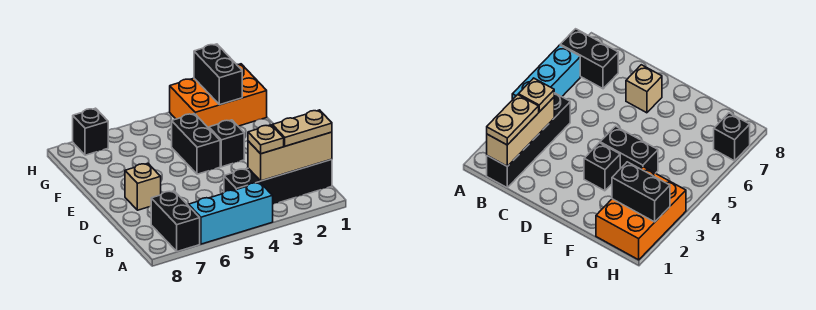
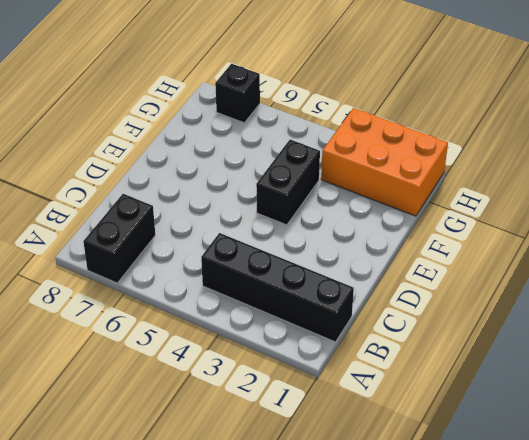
none -> cyan brick A4:A6 level 1
none -> tan brick D7 level 1
none -> black brick E3 level 1

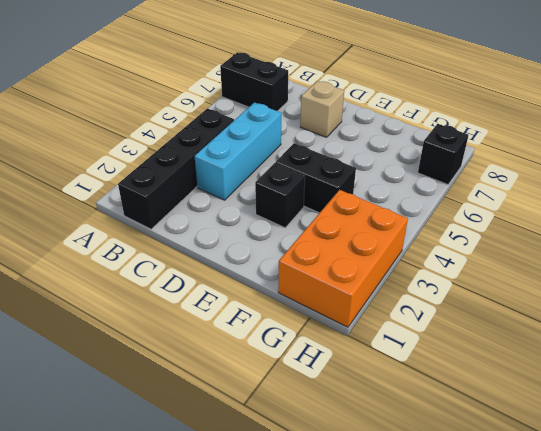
cyan brick C3:C5 level 1 -> cyan brick A4:A6 level 1
none -> tan brick B1:B3 level 2
none -> black brick G2:H2 level 2
none -> tan plate B1:B2 level 3

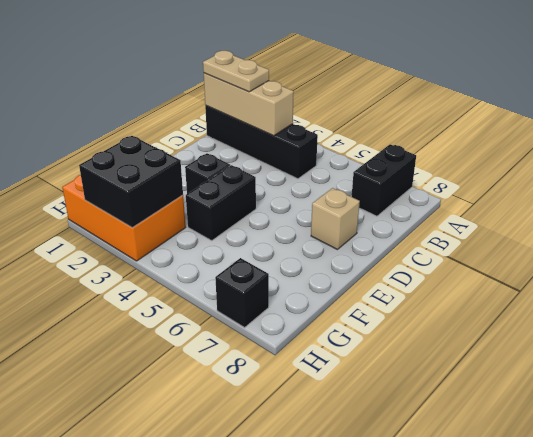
black brick G2:H3 level 2 -> black brick G2:H2 level 2
none -> cyan brick A4:A6 level 1
none -> tan plate B3 level 3

